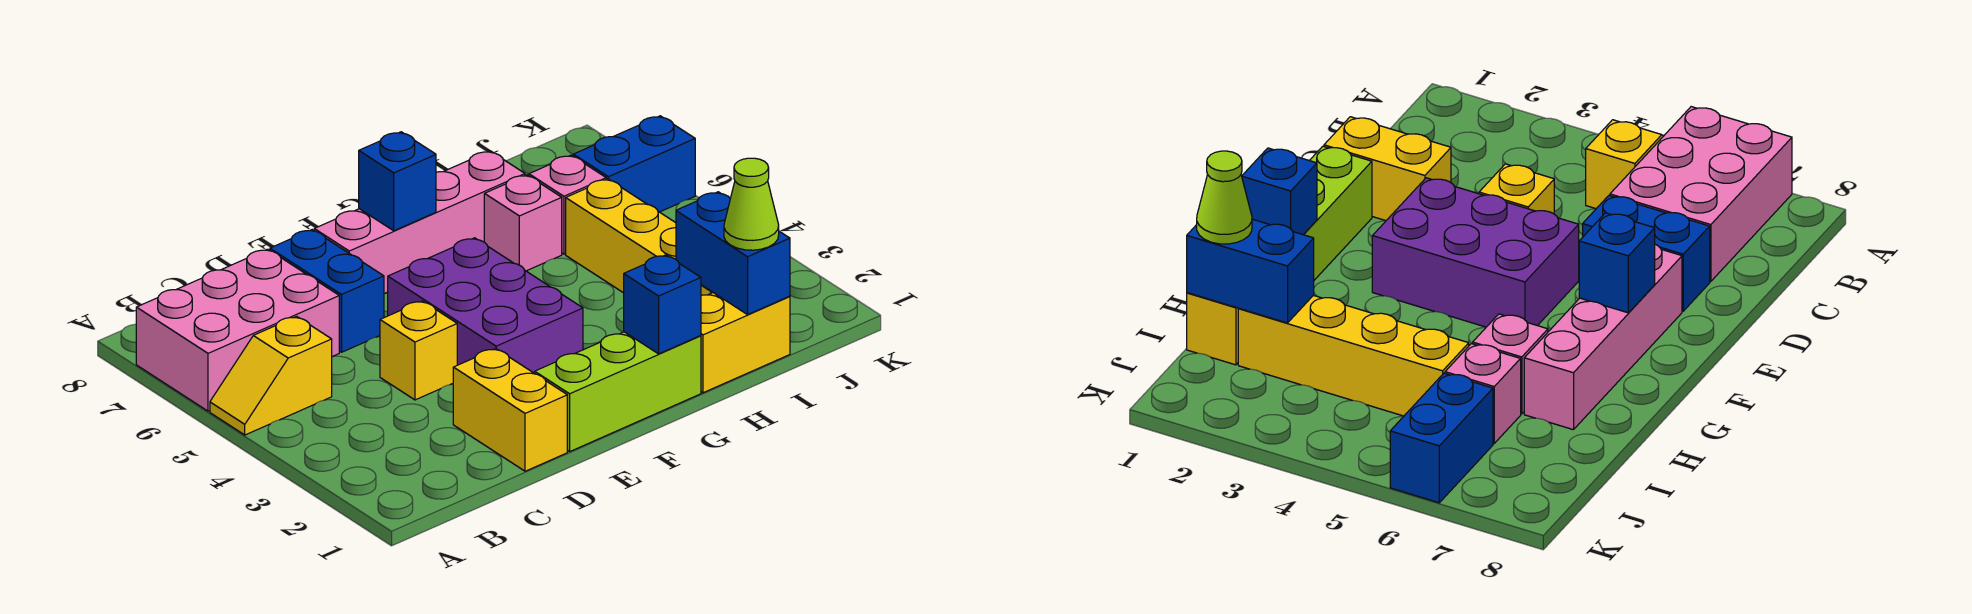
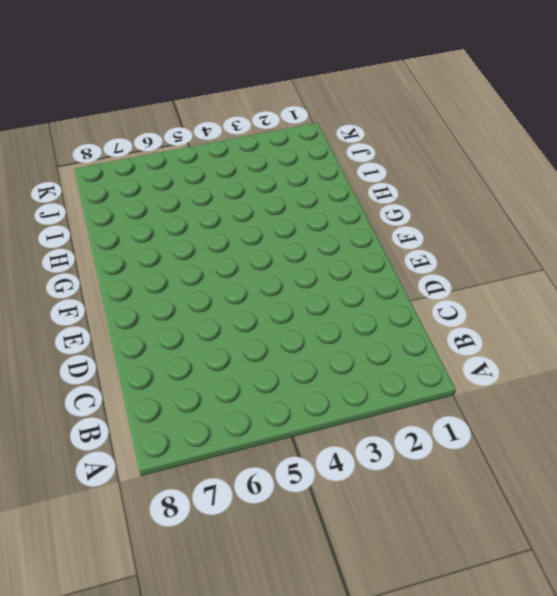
none -> yellow slope A5:B5 level 1 top B
none -> pink brick A6:C7 level 1
none -> yellow brick D1:D2 level 1

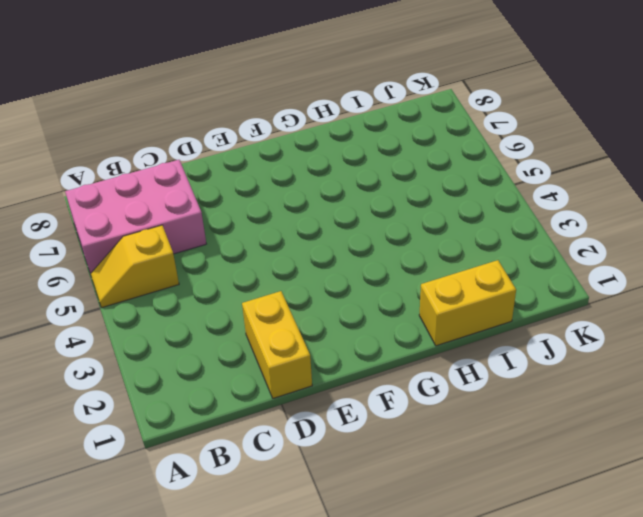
none -> yellow brick D4 level 1
none -> blue brick D6:D7 level 1
none -> lime brick E1:G1 level 1

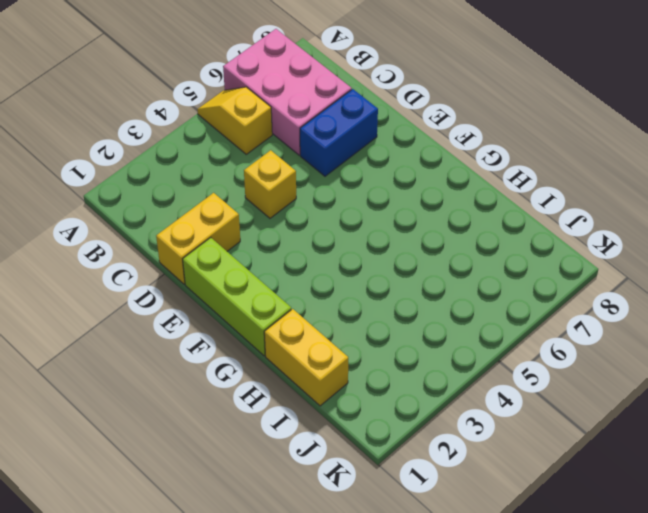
none -> purple brick E3:F5 level 1
none -> pink brick E7:H7 level 1
none -> pink brick H6 level 1

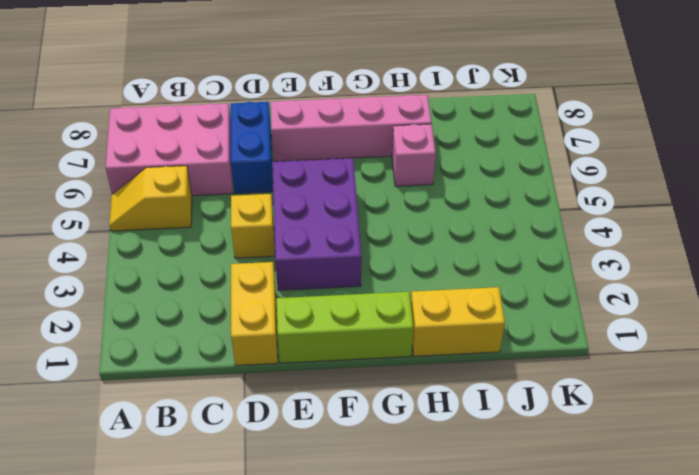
none -> yellow brick I2:I5 level 1
none -> pink brick I6 level 1
none -> blue brick J6:K6 level 1

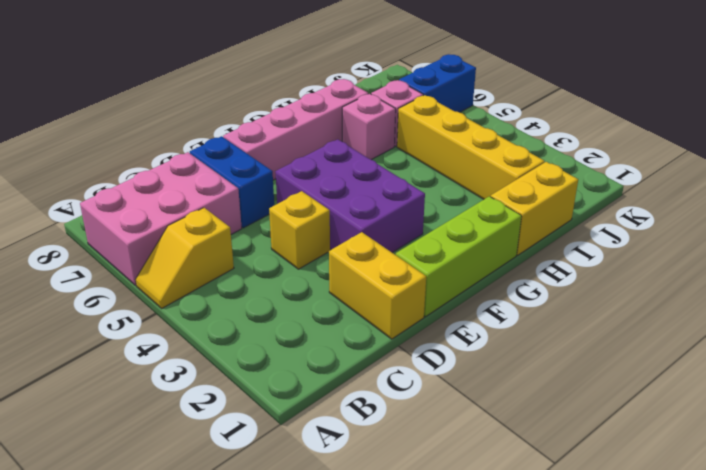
none -> blue brick F7 level 2
none -> blue brick G1 level 2
none -> blue brick I1:I2 level 2

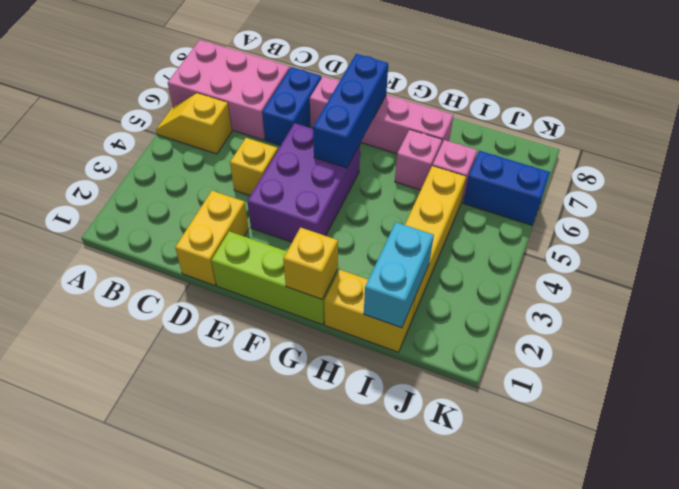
blue brick F5:F7 level 2 -> blue brick F7 level 2
yellow brick G1 level 2 -> blue brick G1 level 2
cyan brick I1:I2 level 2 -> blue brick I1:I2 level 2
none -> lime cone I1 level 3

